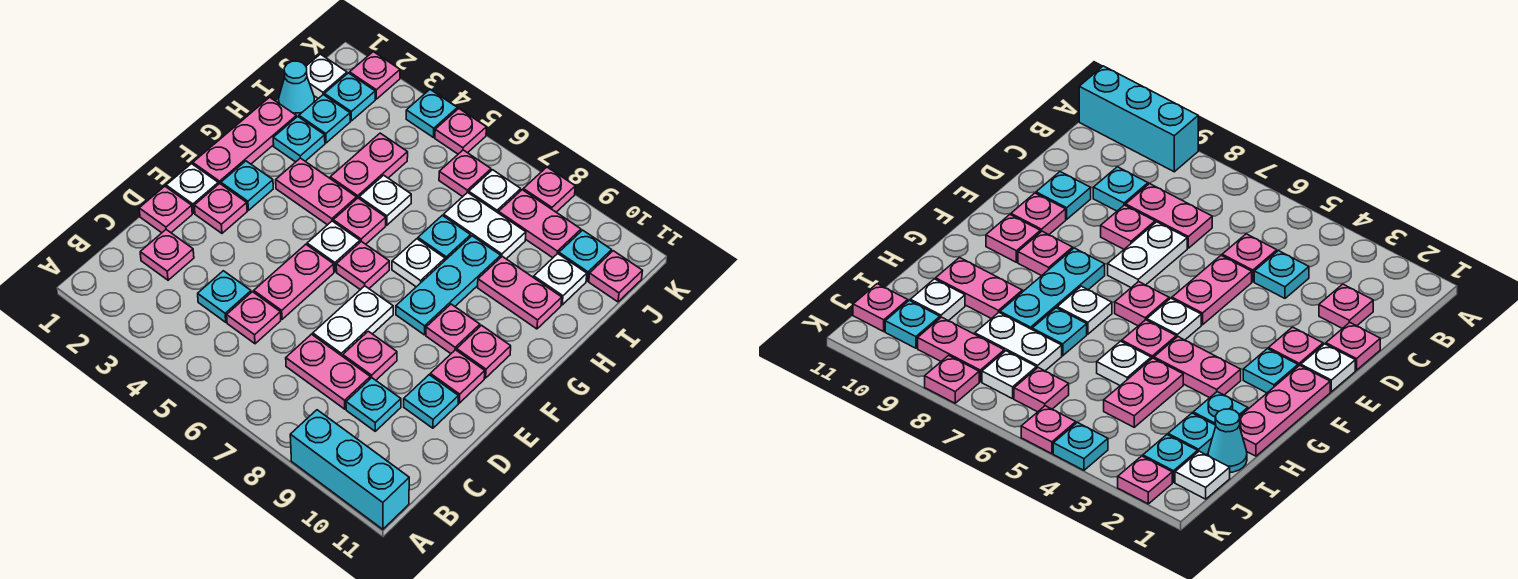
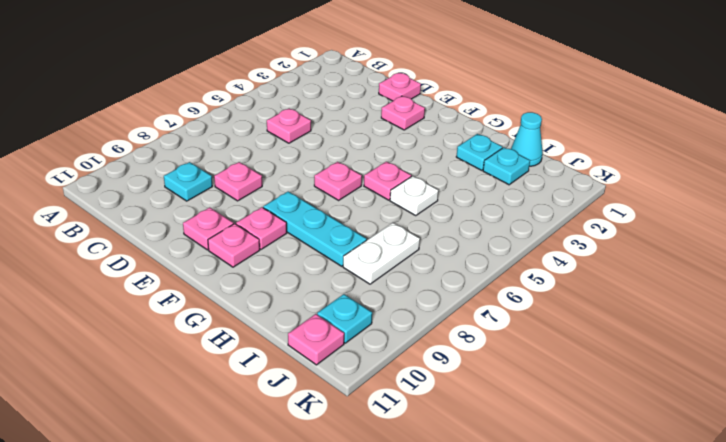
none -> cyan brick A9:A11 level 1
none -> pink plate C2 level 1
none -> cyan plate C4 level 1
none -> pink plate C7:C8 level 1

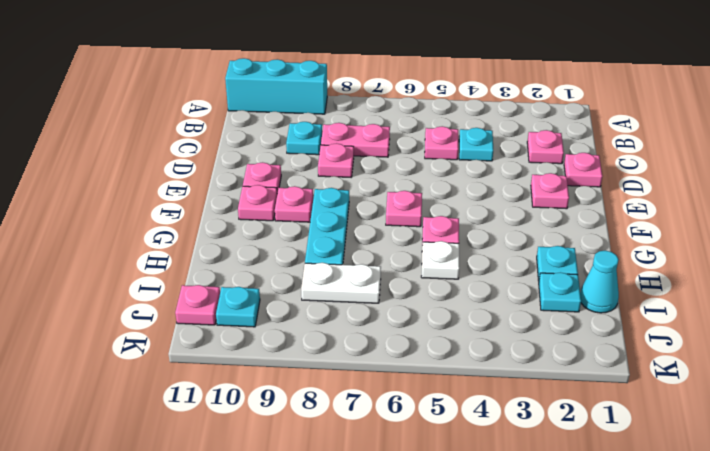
none -> pink plate D5:E5 level 1
none -> white plate D7:E7 level 1
none -> cyan plate D10 level 1
none -> white plate E1 level 1

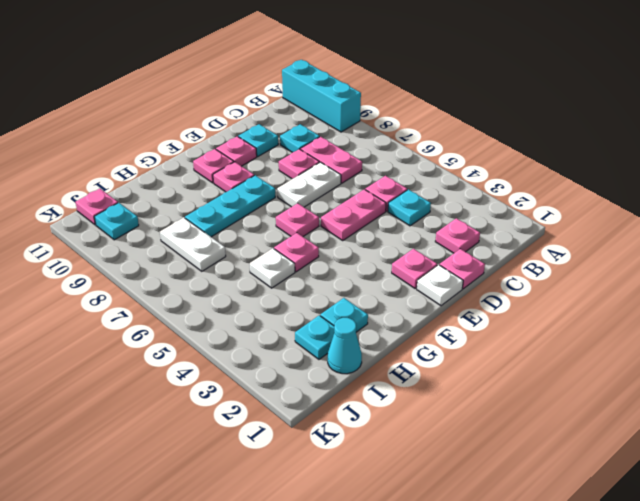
none -> pink plate F1:H1 level 1
none -> cyan plate F2 level 1
none -> white plate F5 level 1
none -> pink plate G3:G4 level 1

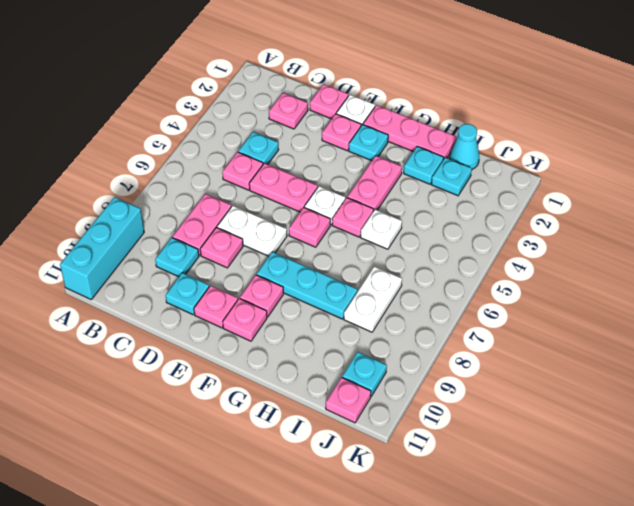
none -> white plate G7 level 1
none -> pink plate H4:I4 level 1
none -> cyan plate H7 level 1
none -> pink plate H9:H10 level 1

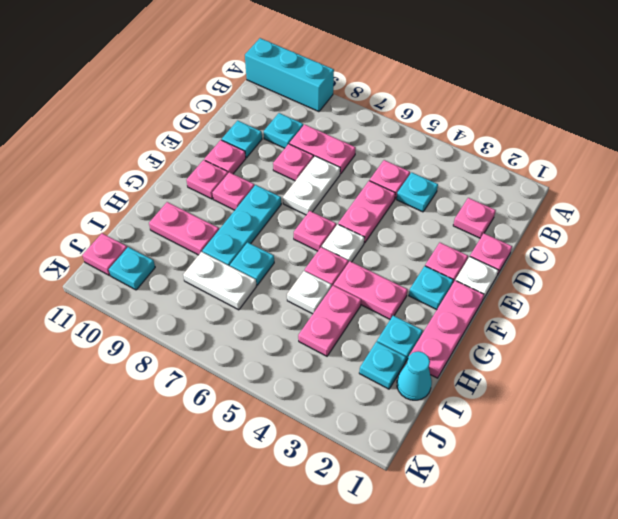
none -> white plate G7 level 1
none -> white plate I10 level 1
none -> white plate J1 level 1
none -> cyan plate J2 level 1

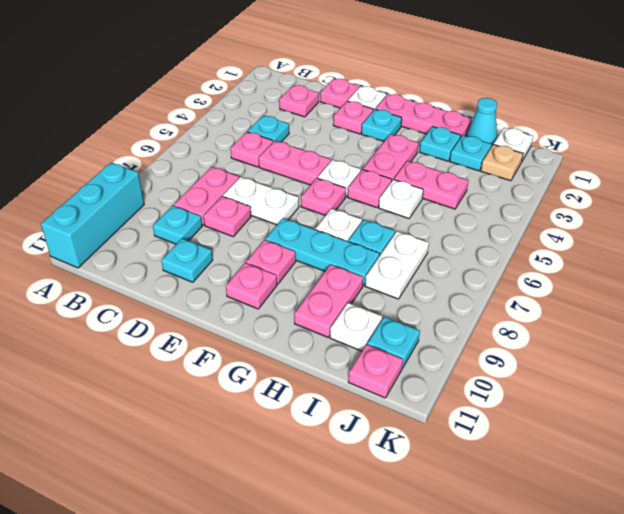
tan plate J2 level 1 -> cyan plate J2 level 1
none -> pink plate E10 level 1
none -> pink plate J6 level 1
none -> white plate J7 level 1
none -> pink plate J8:J9 level 1

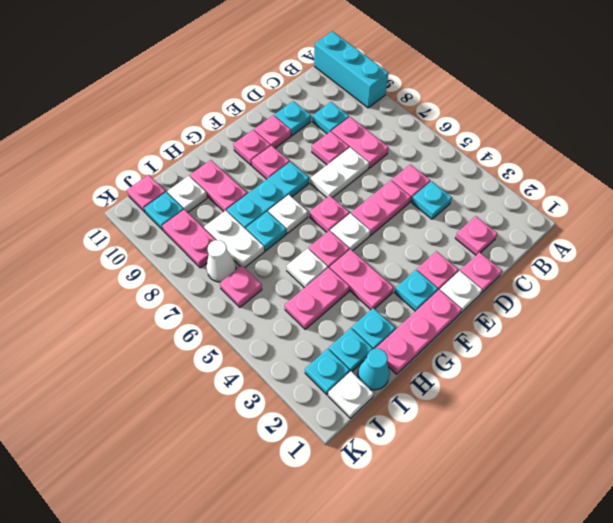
white cone J7 level 1 -> white plate J7 level 1
none -> pink plate K2 level 1
none -> cyan plate K4 level 1
none -> pink plate K5 level 1
none -> pink plate K8 level 1

